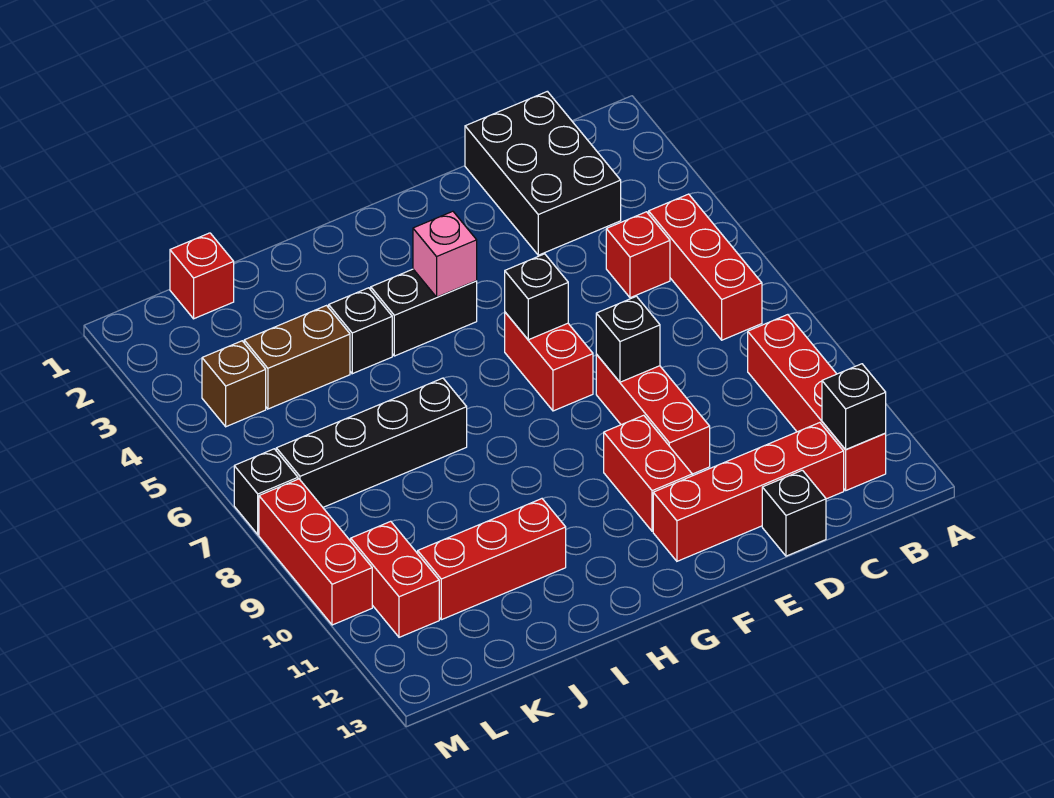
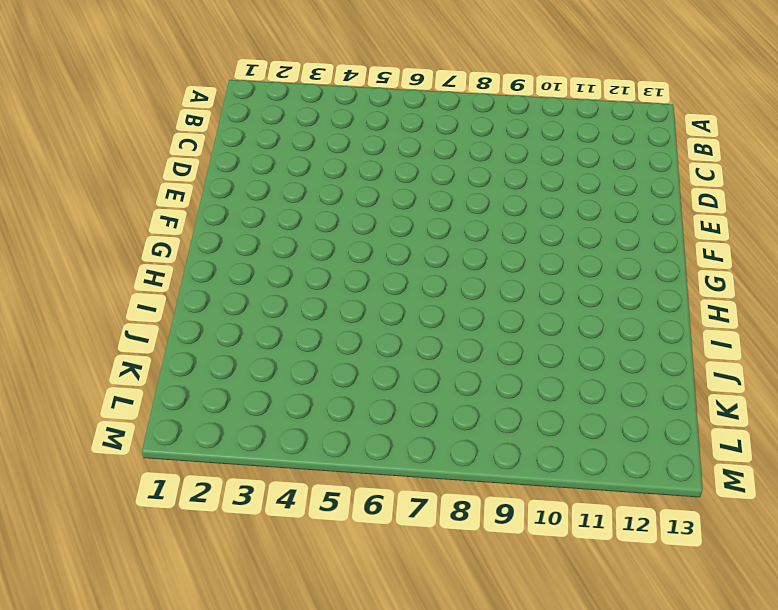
none -> red brick B5:B7 level 1
none -> red brick B9:B12 level 1
none -> black brick C1:D3 level 1

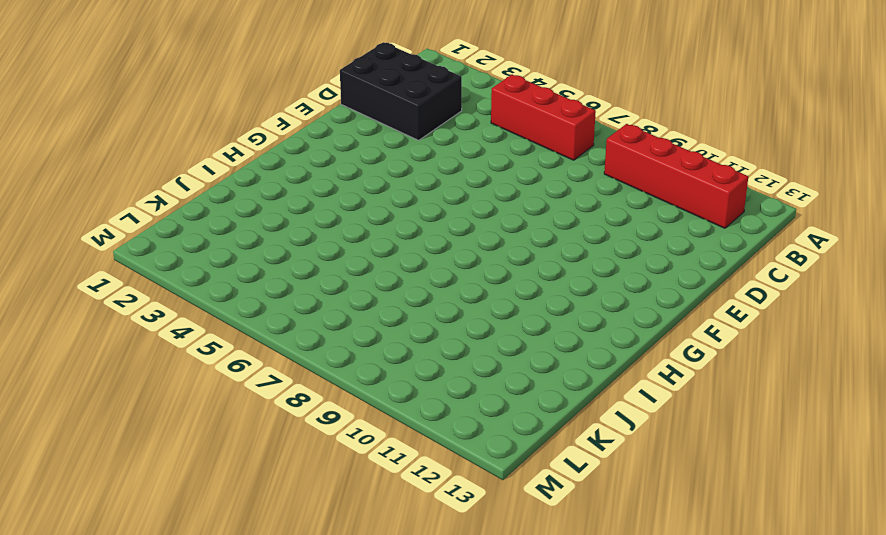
none -> red brick C5 level 1
none -> red brick C12:F12 level 1
none -> black brick D13 level 1

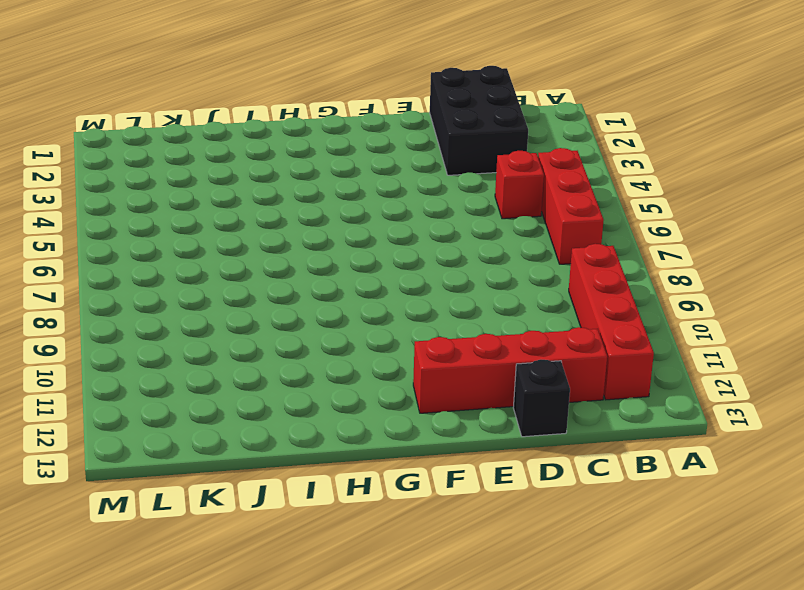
none -> red brick E8:E10 level 1
none -> red brick F6:F7 level 1
none -> red brick F10:F11 level 1

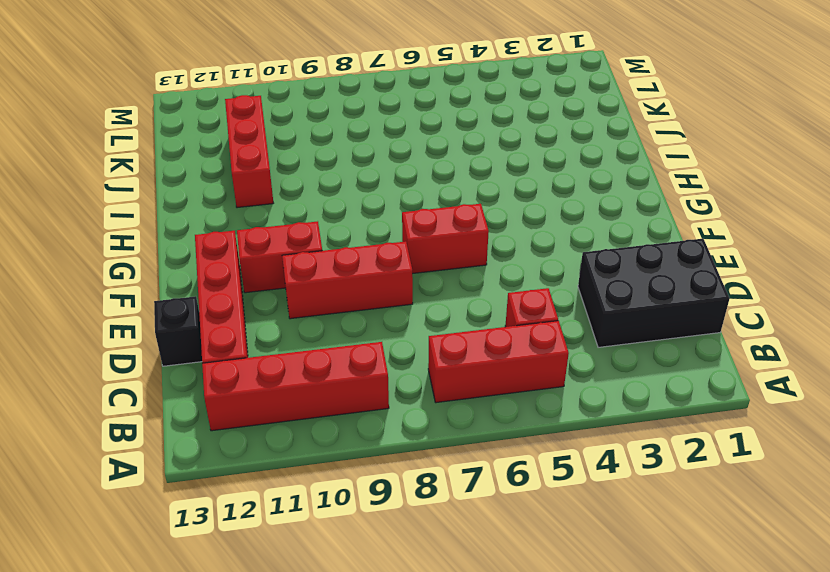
none -> black brick G4:H4 level 1
none -> black brick I4 level 1
none -> black brick I7:L7 level 1

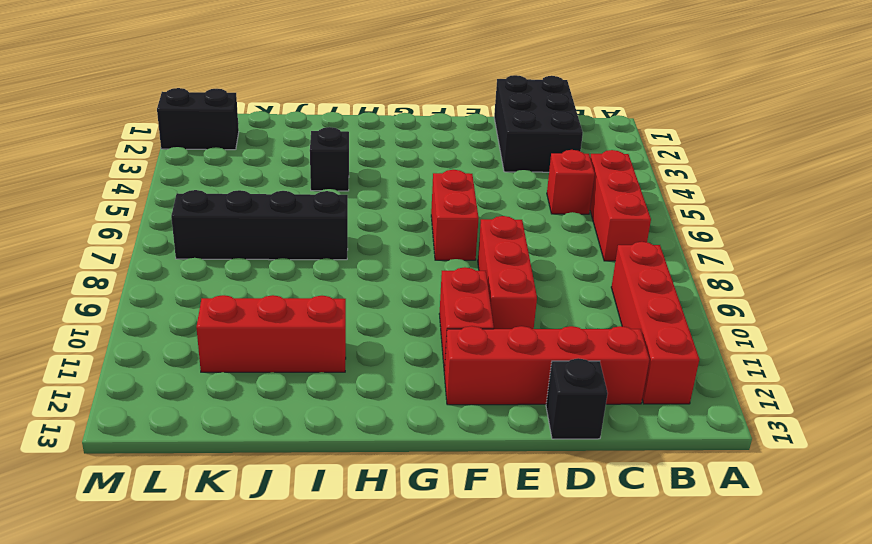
black brick L2:M2 level 1 -> black brick G4:H4 level 1
none -> brown brick J4:K4 level 1
none -> red brick K1 level 1
none -> brown brick L4 level 1

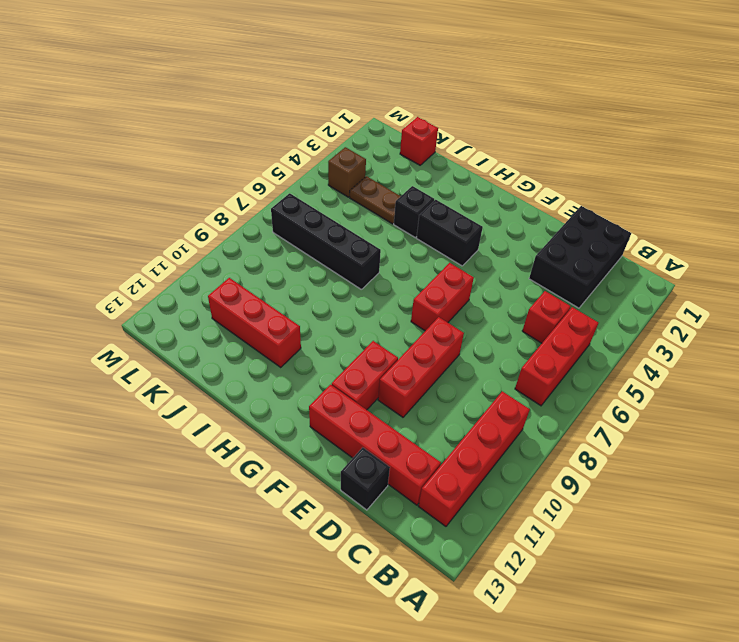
brown plate J4:K4 level 1 -> brown brick J4:K4 level 1
none -> red brick L10:L11 level 1
none -> black brick M7 level 1
none -> red brick M8:M10 level 1

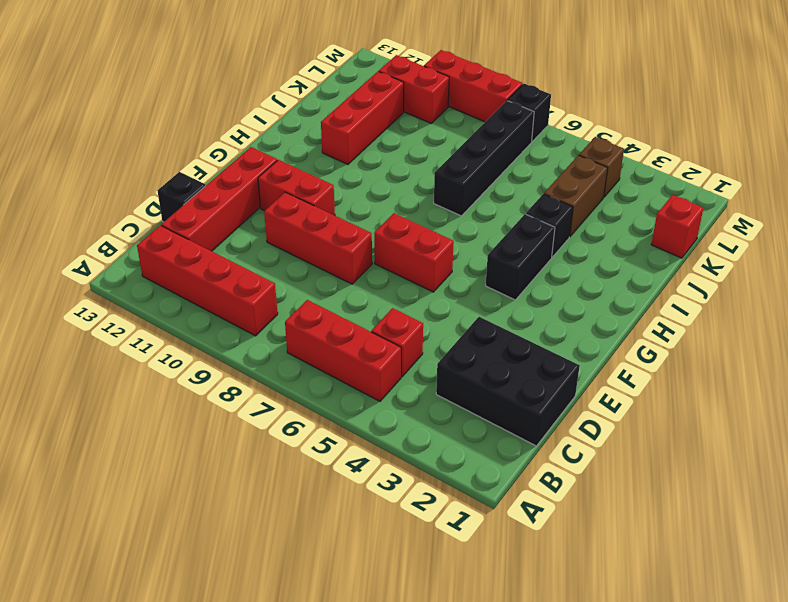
none -> black brick B12 level 2
none -> black brick E8 level 2
none -> black brick F6 level 2

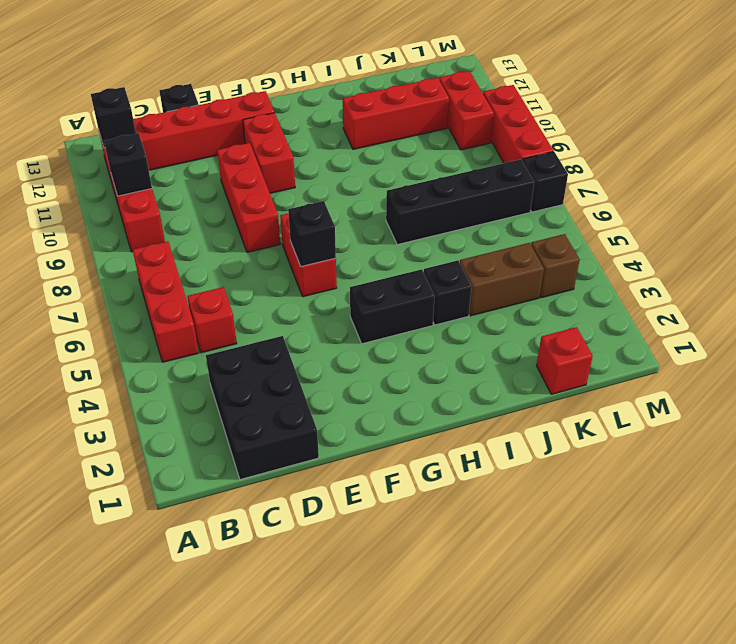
black brick B10 level 2 -> black brick E8 level 2
none -> pink brick G4 level 2

